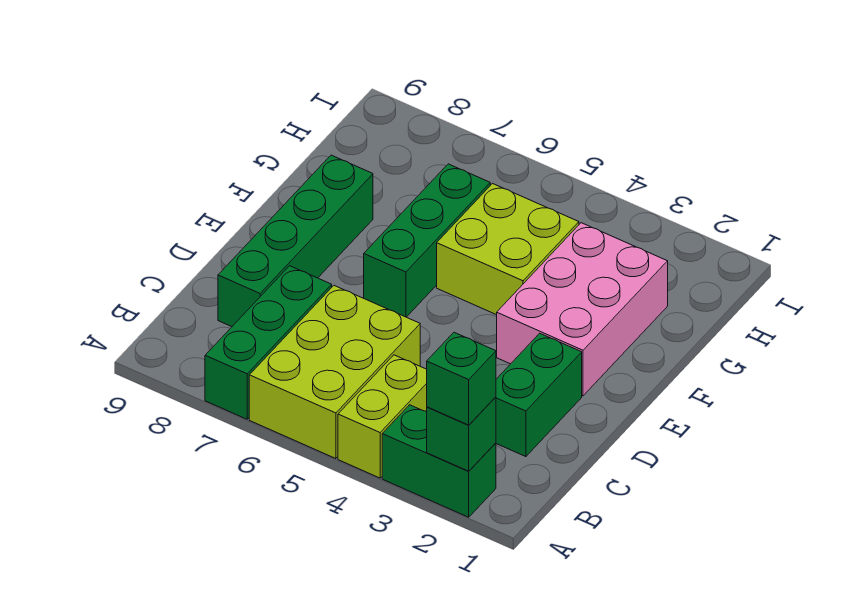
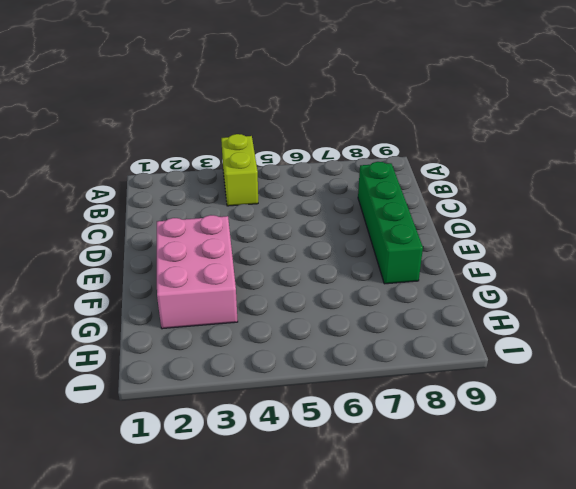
none -> green brick A2:A3 level 1
none -> lime brick A5:C6 level 1

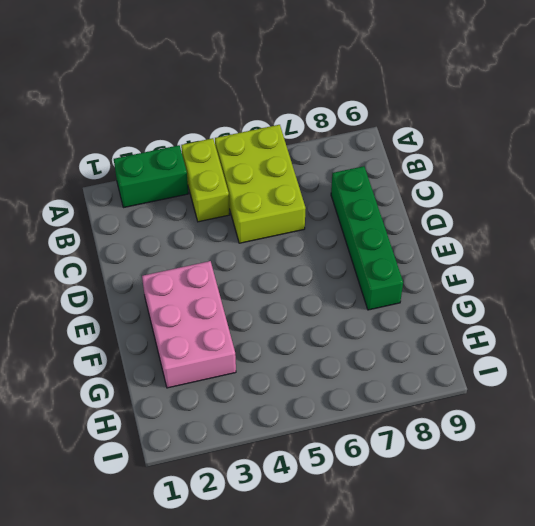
none -> green brick A7:C7 level 1
none -> green brick C2:D2 level 1

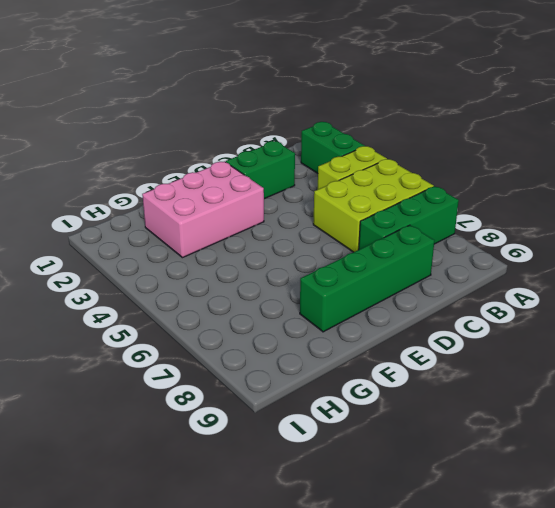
none -> green brick E6:G6 level 1
none -> lime brick F4:G5 level 1

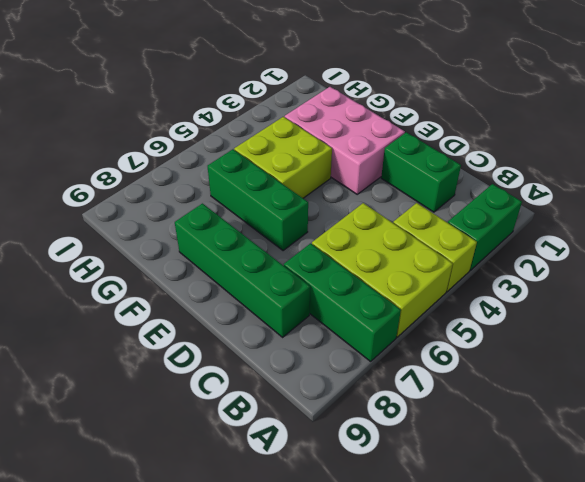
none -> green brick A2 level 2
none -> green brick A2 level 3

